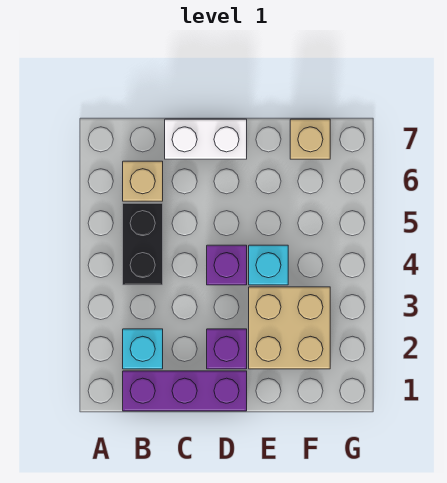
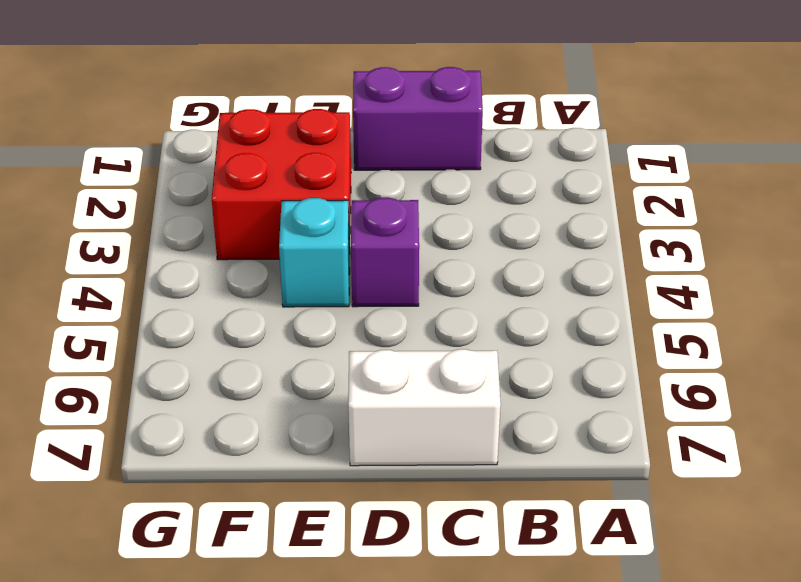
purple brick C1:D1 level 1 -> purple brick B1:D1 level 1
red brick E2:F3 level 1 -> tan brick E2:F3 level 1
none -> cyan brick B2 level 1
none -> black brick B4:B5 level 1

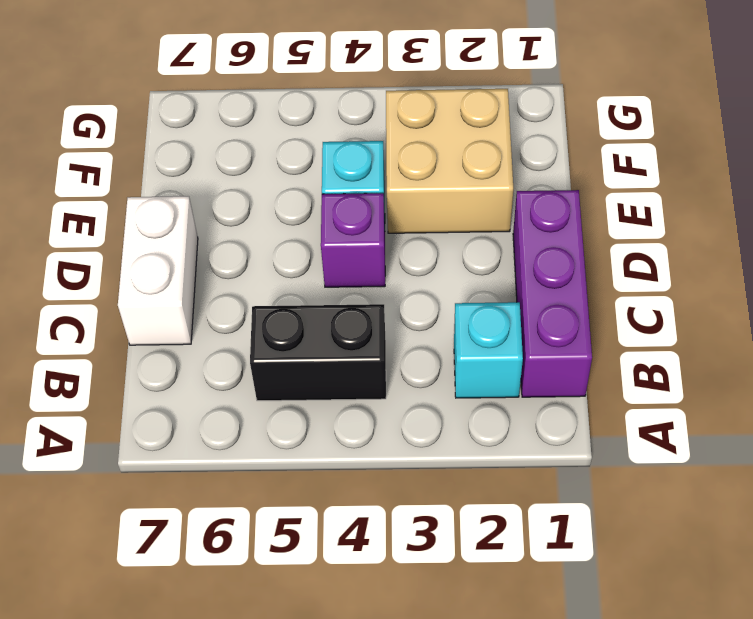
none -> tan brick B6 level 1
none -> purple brick D2 level 1

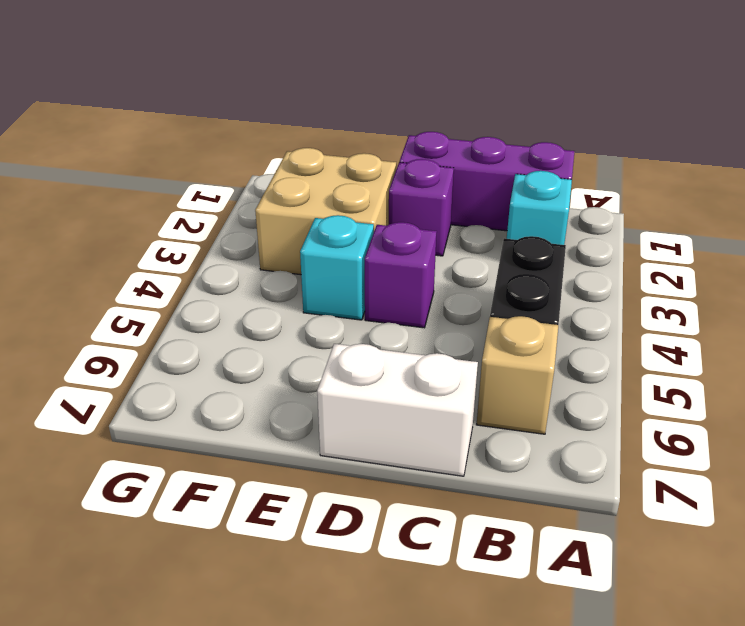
none -> tan brick F7 level 1

